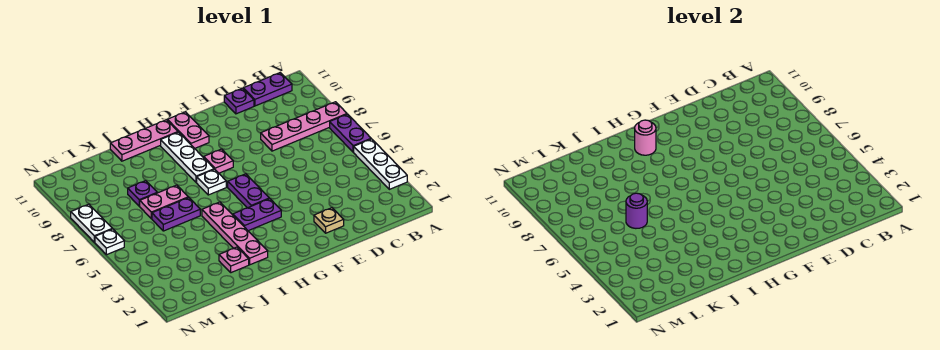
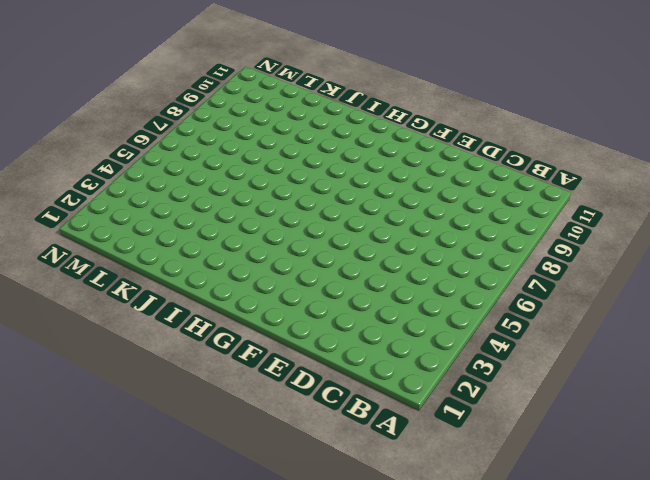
none -> white plate A3:A5 level 1
none -> purple plate A6:A7 level 1
none -> pink plate A8:D8 level 1

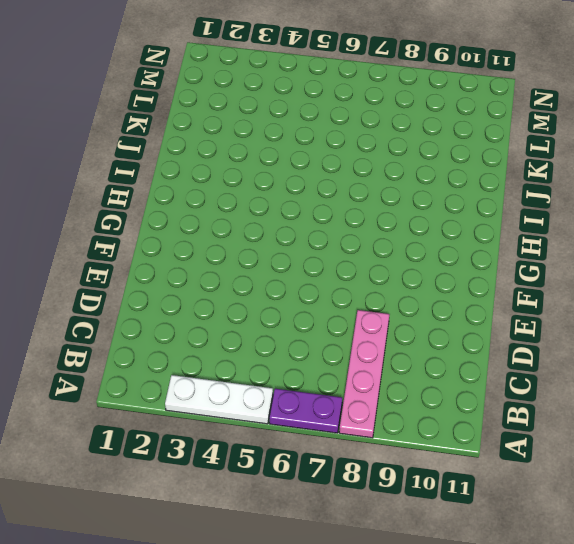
none -> purple plate B11:C11 level 1
none -> purple plate D11 level 1
none -> tan plate E2 level 1

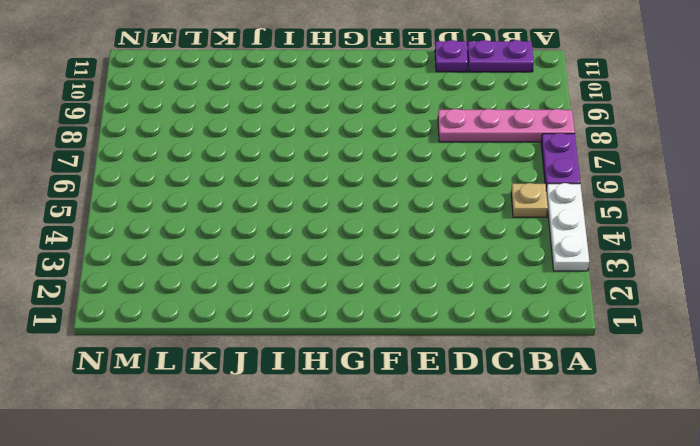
tan plate B5 level 1 -> tan plate E2 level 1
none -> purple plate G4:H4 level 1
none -> purple plate G5:G6 level 1
none -> pink plate G8 level 1

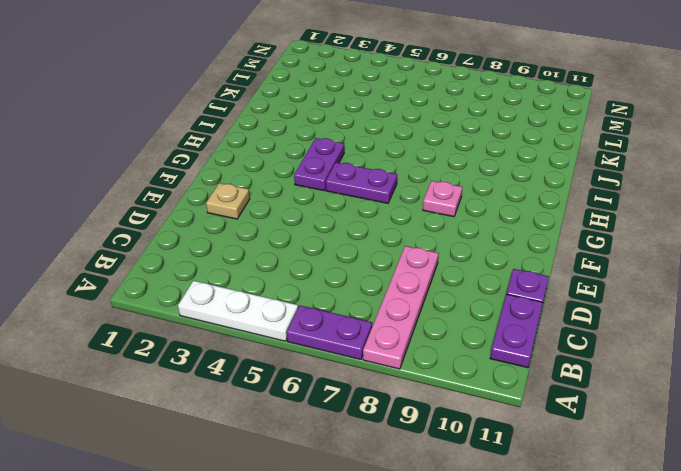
none -> pink plate G10:G11 level 1
none -> white plate H7 level 1
none -> white plate H8:H10 level 1

